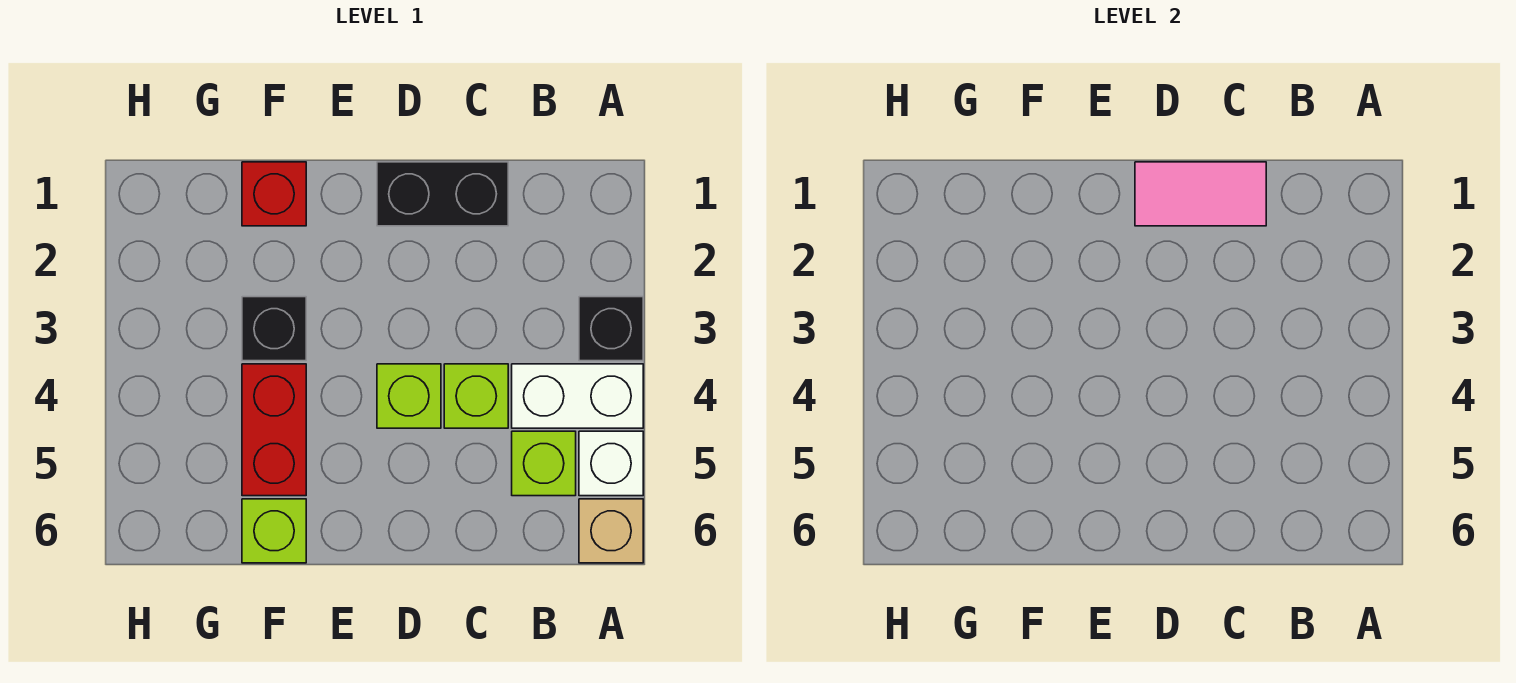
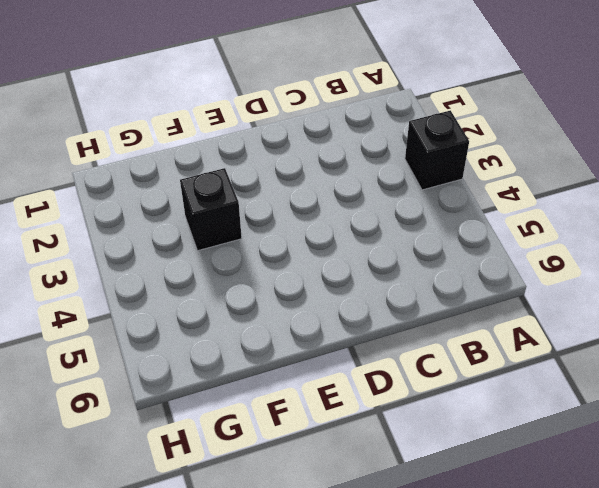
none -> white brick A4:B4 level 1
none -> white brick A5 level 1
none -> tan brick A6 level 1

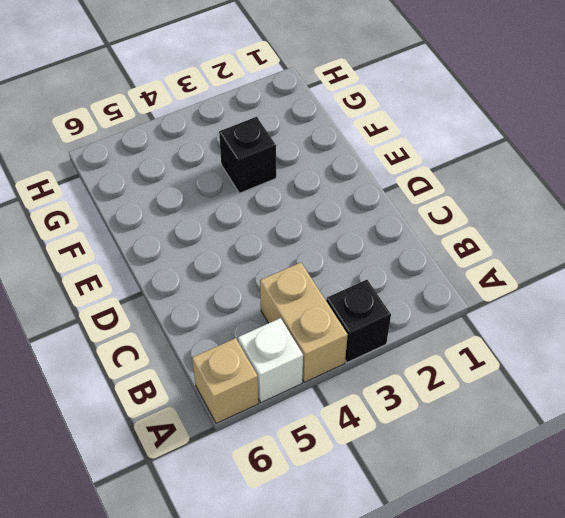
tan brick A4:B4 level 1 -> white brick A4:B4 level 1
none -> lime brick B5 level 1
none -> black brick C1:D1 level 1
none -> lime brick C4 level 1

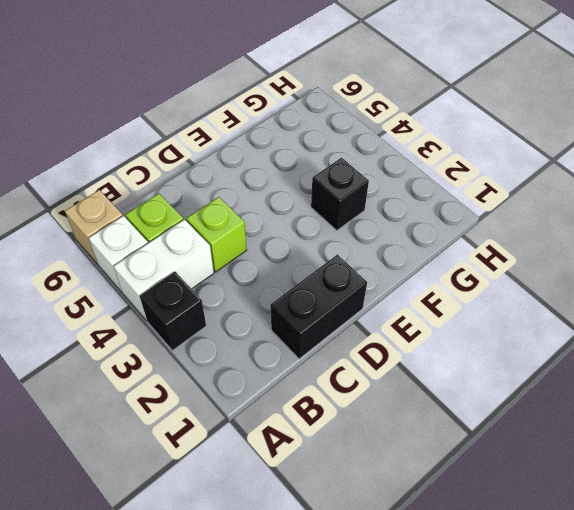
none -> lime brick D4 level 1
none -> red brick F1 level 1
none -> red brick F4:F5 level 1

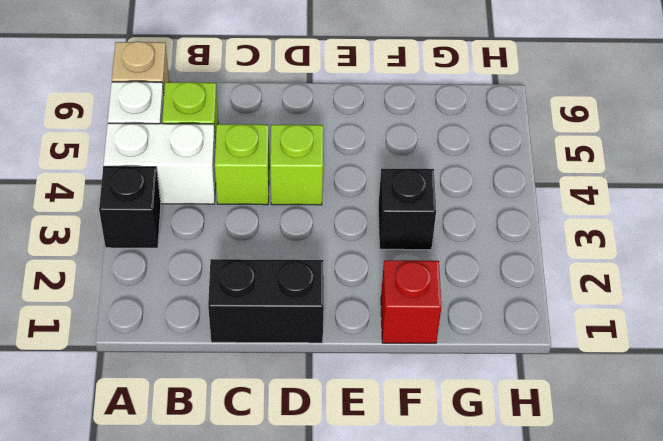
none -> red brick F4:F5 level 1
none -> lime brick F6 level 1
none -> pink tile C1:D1 level 2

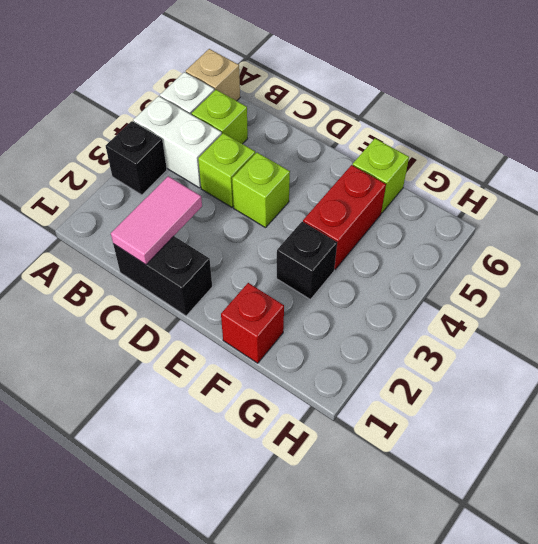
pink tile C1:C2 level 2 -> pink tile C1:D1 level 2

